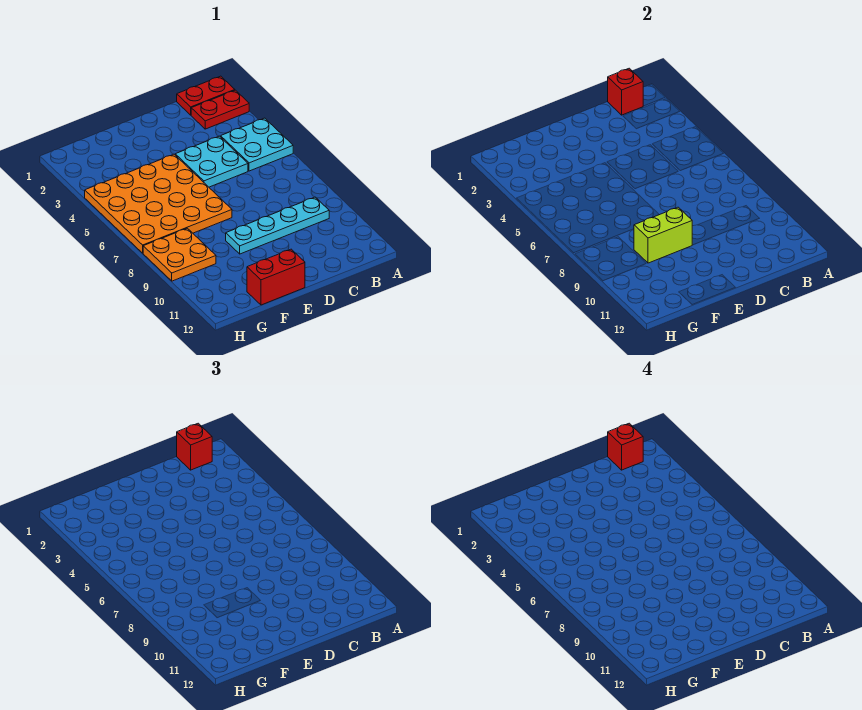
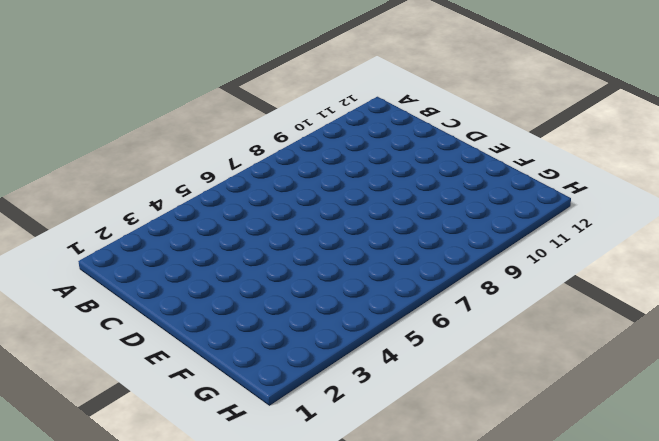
none -> red plate A1:B1 level 1
none -> red plate A2:B2 level 1
none -> cyan plate A4:B5 level 1

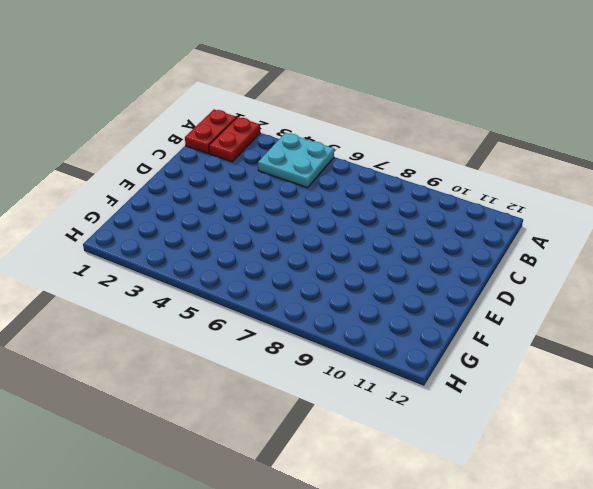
none -> cyan plate B9:E9 level 1
none -> cyan plate C4:D5 level 1
none -> orange plate E4:H7 level 1

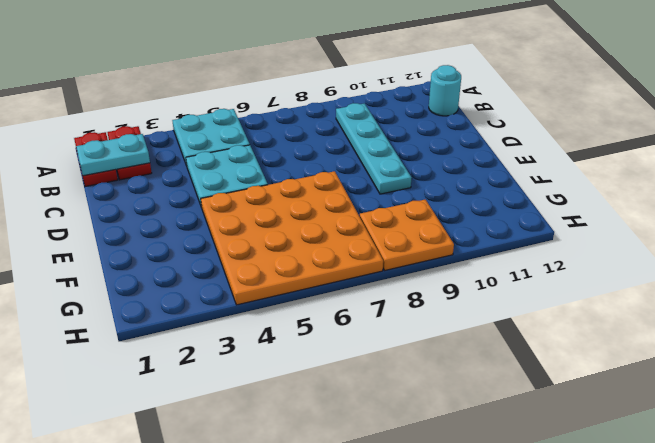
cyan plate B1:B2 level 2 -> red brick B1 level 2
cyan round brick B12 level 1 -> none
none -> red brick E12:F12 level 1
none -> lime brick E9:F9 level 2
none -> red brick B1 level 3

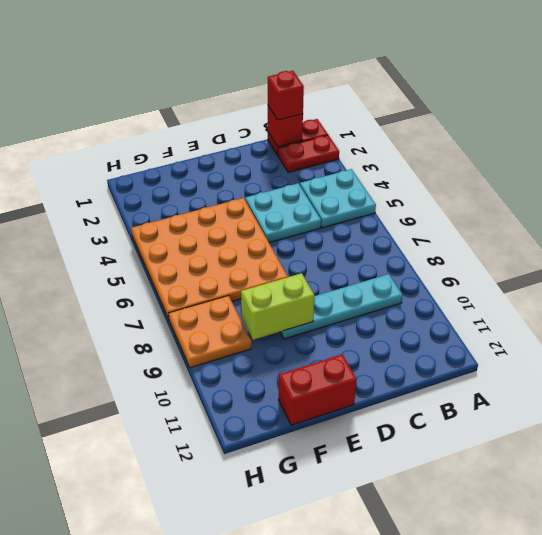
none -> red brick B1 level 4

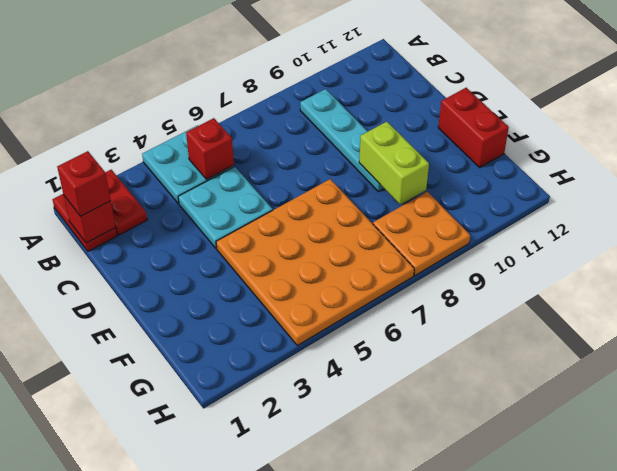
red brick B5 level 2 -> red brick B1 level 4

